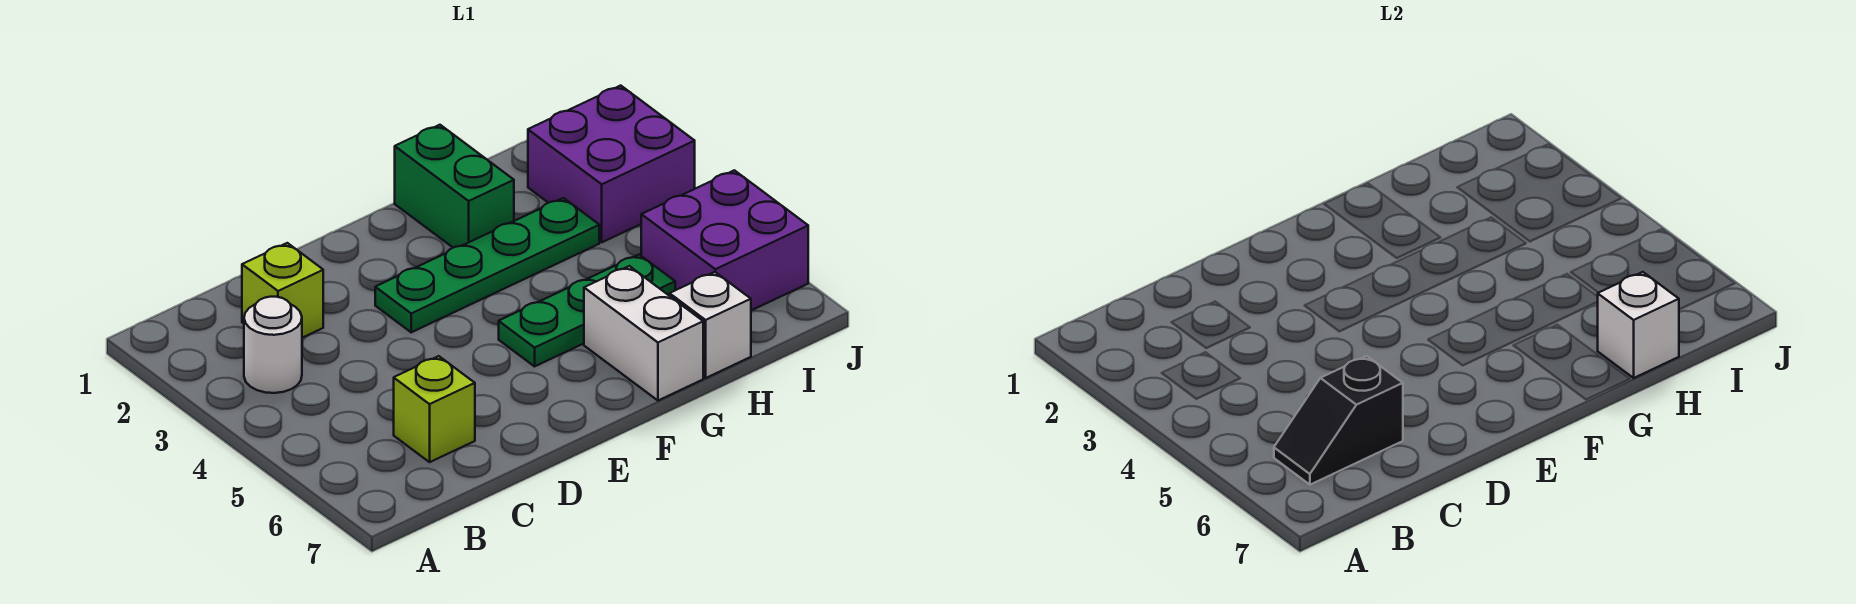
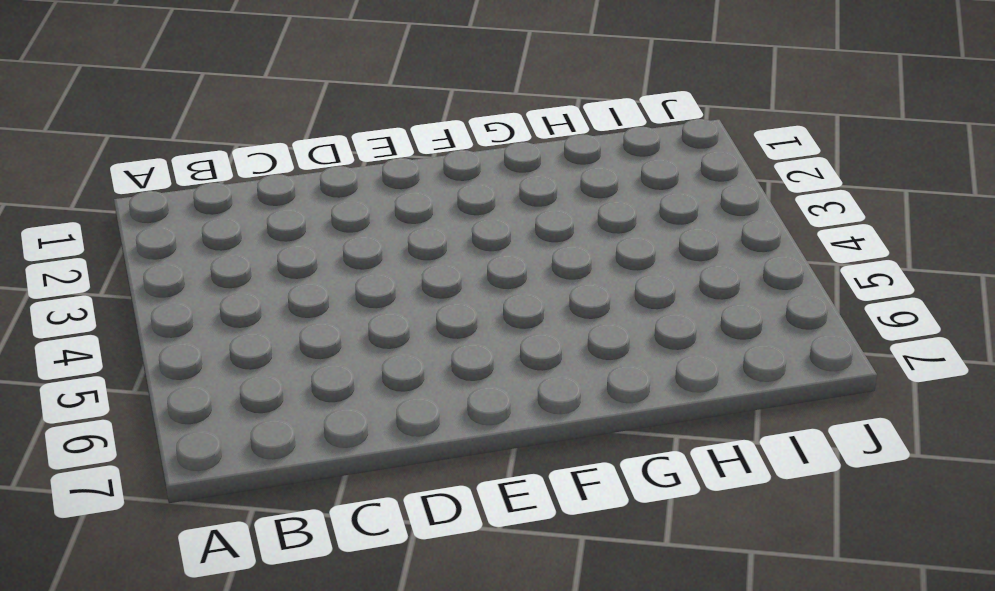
none -> white round brick B3 level 1
none -> lime brick C2 level 1
none -> lime brick C6 level 1

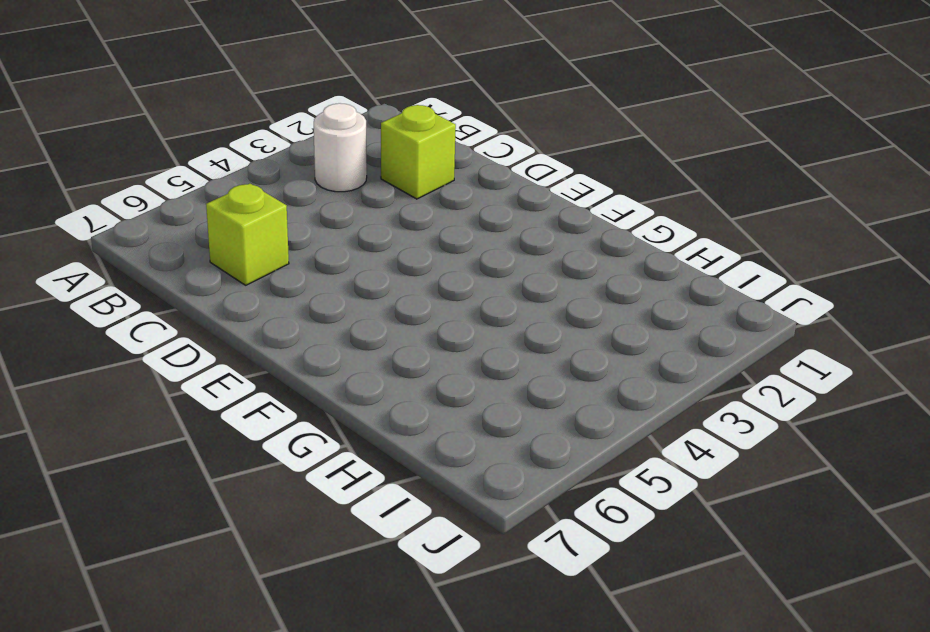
none -> green plate E3:H3 level 1
none -> green plate F5:H5 level 1
none -> green brick G1:G2 level 1

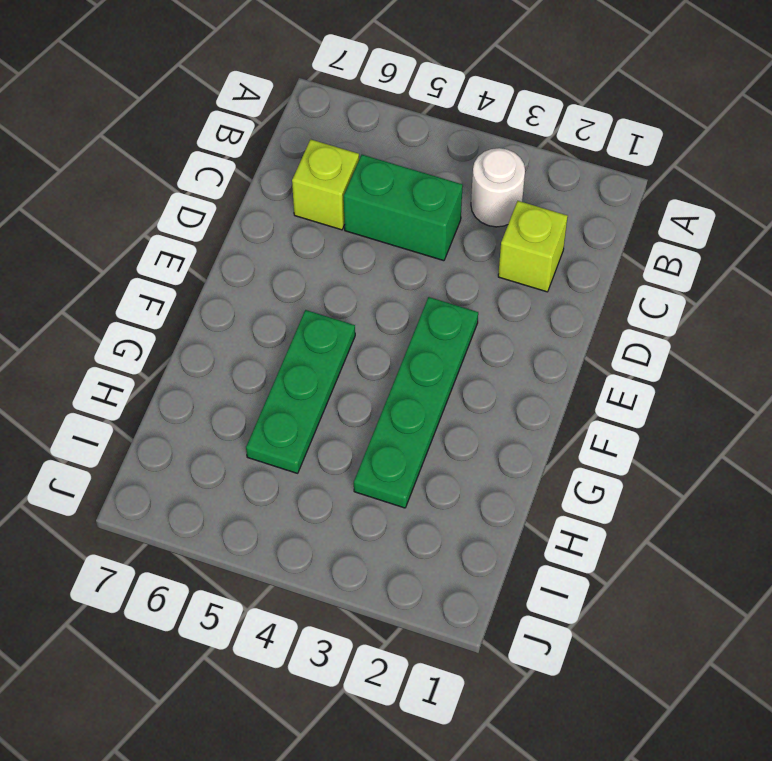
green brick C4:C5 level 1 -> green brick G1:G2 level 1
none -> white brick G6:G7 level 1
none -> white brick H7 level 1
none -> purple brick I2:J3 level 1

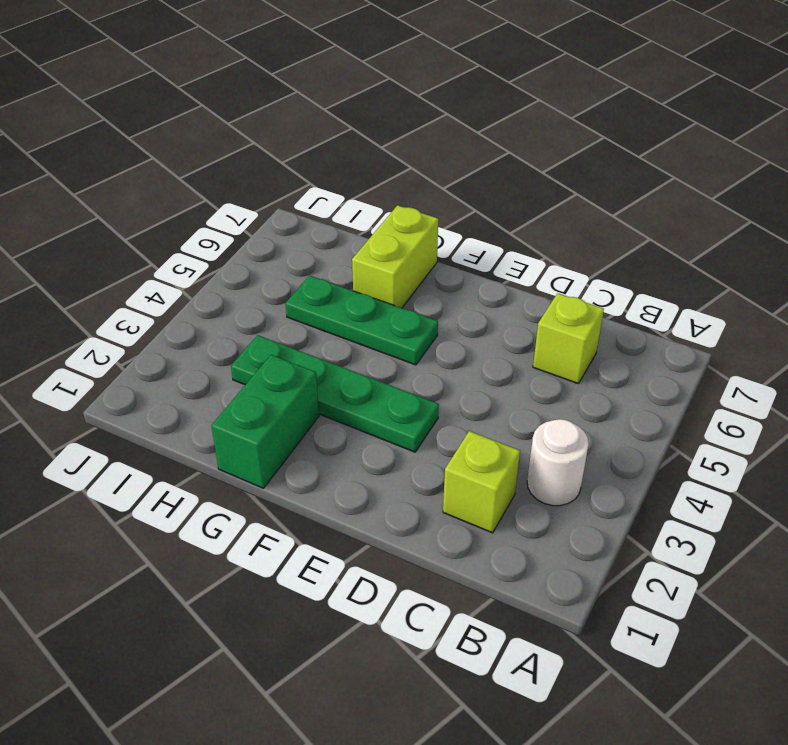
lime brick G6:G7 level 1 -> white brick G6:G7 level 1
none -> white brick H7 level 1
none -> purple brick I2:J3 level 1
none -> purple brick I5:J6 level 1

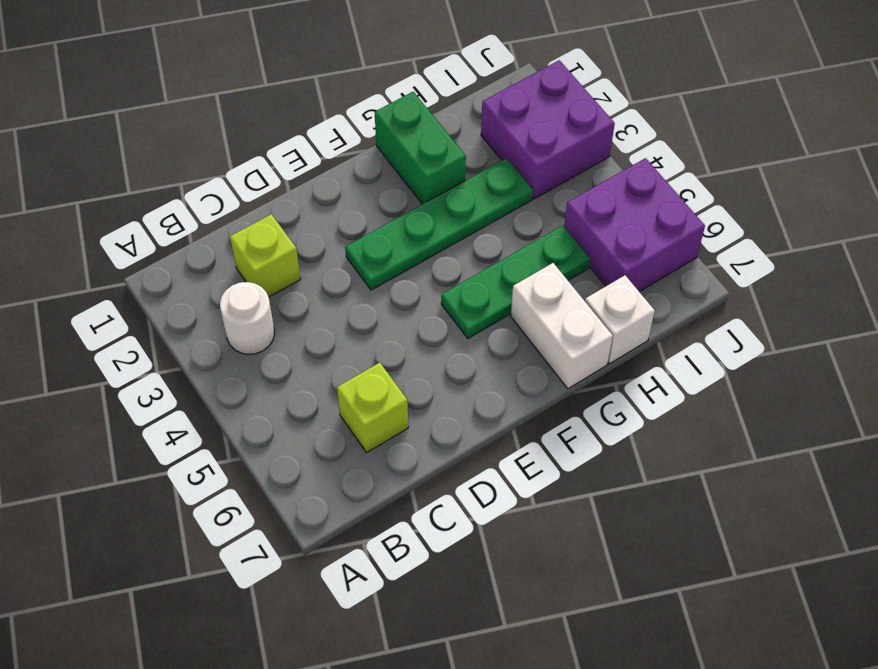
none -> black slope B6:C6 level 2 top C
none -> white brick H7 level 2

